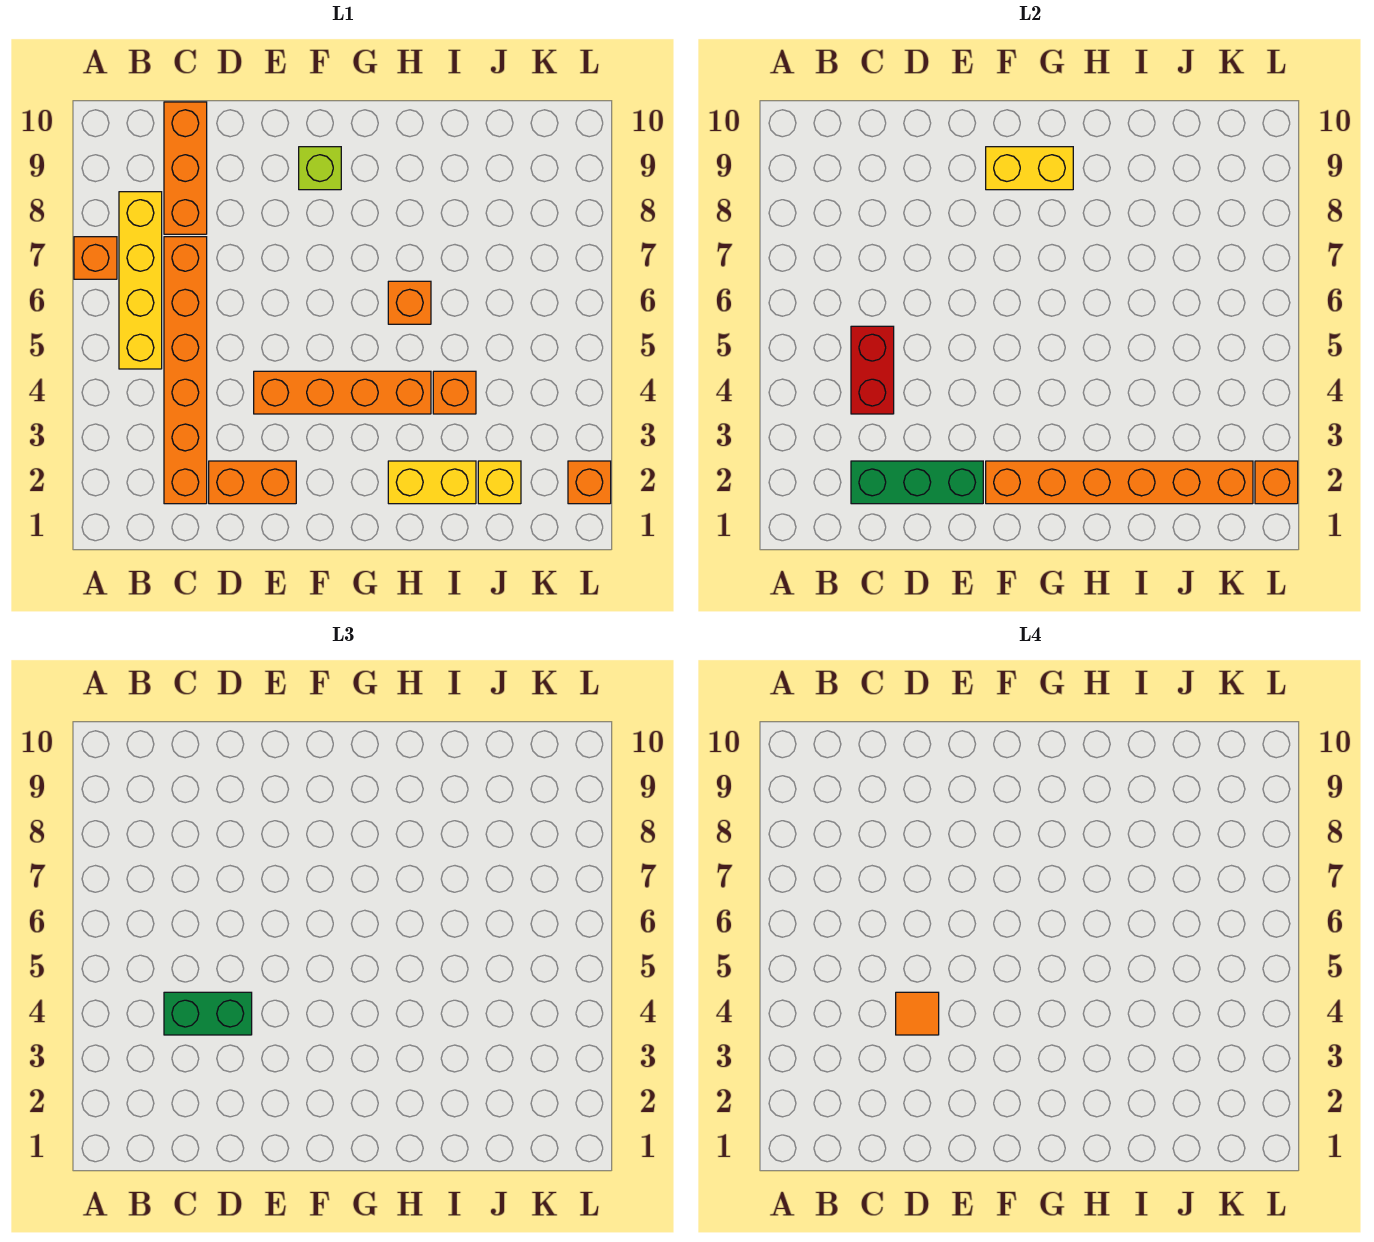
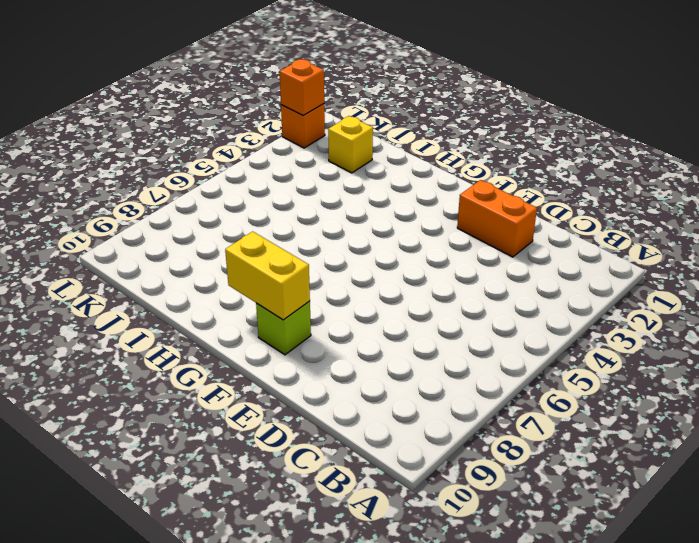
none -> orange brick A7 level 1
none -> yellow brick B5:B8 level 1
none -> orange brick C2:C7 level 1

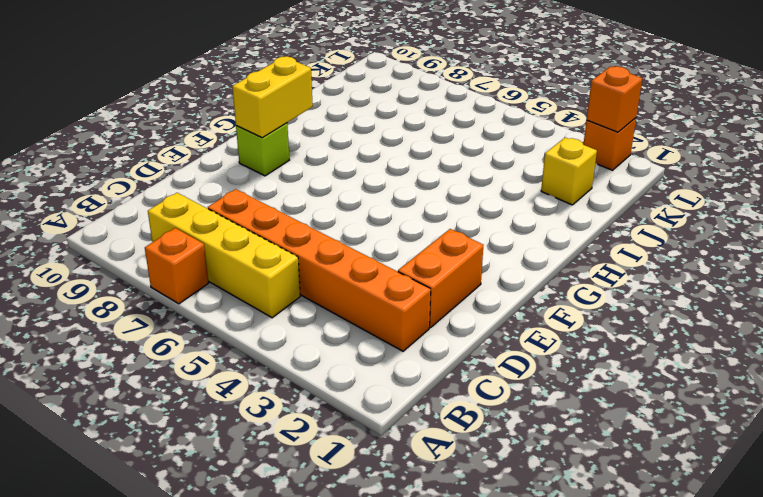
none -> orange brick C8:C10 level 1
none -> orange brick E4:H4 level 1
none -> yellow brick H2:I2 level 1

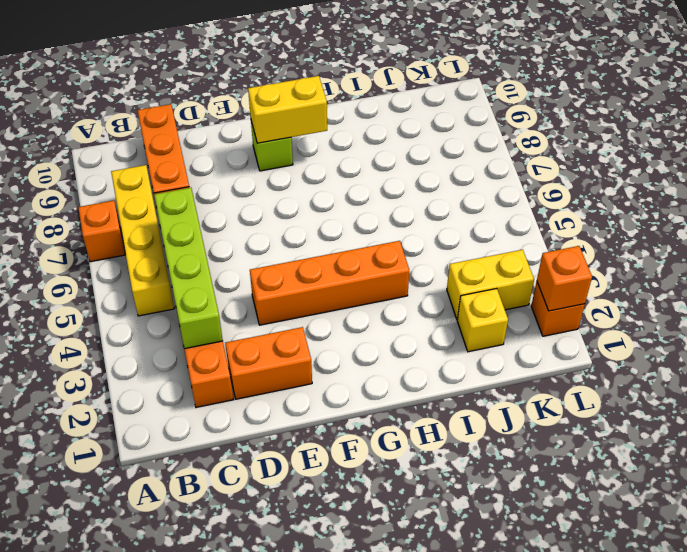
lime brick C3:C6 level 2 -> red brick C4:C5 level 2
yellow brick J3:K3 level 1 -> yellow brick H2:I2 level 1
none -> orange brick H6 level 1
none -> orange brick I4 level 1
none -> green brick C2:E2 level 2

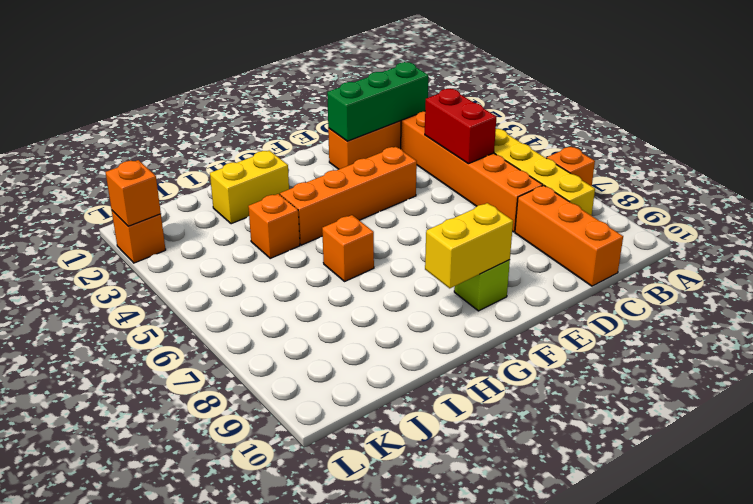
none -> yellow brick J2 level 1
none -> orange brick F2:K2 level 2
none -> green brick C4:D4 level 3

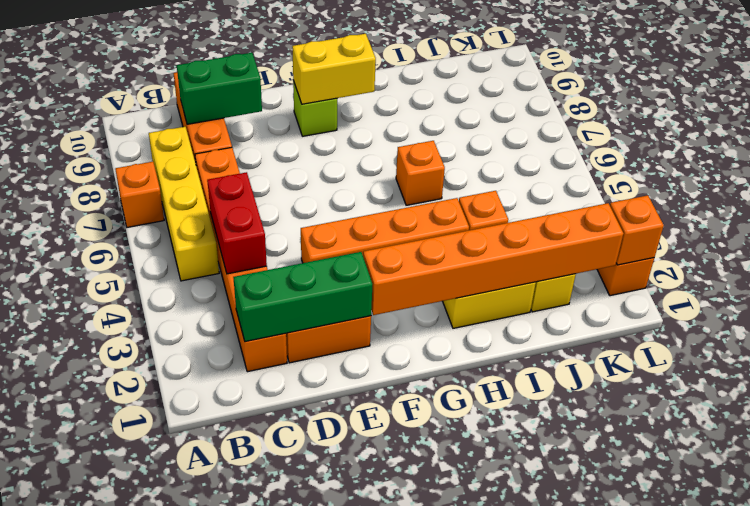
green brick C9:D9 level 2 -> green brick C4:D4 level 3
none -> orange tile D4 level 4

